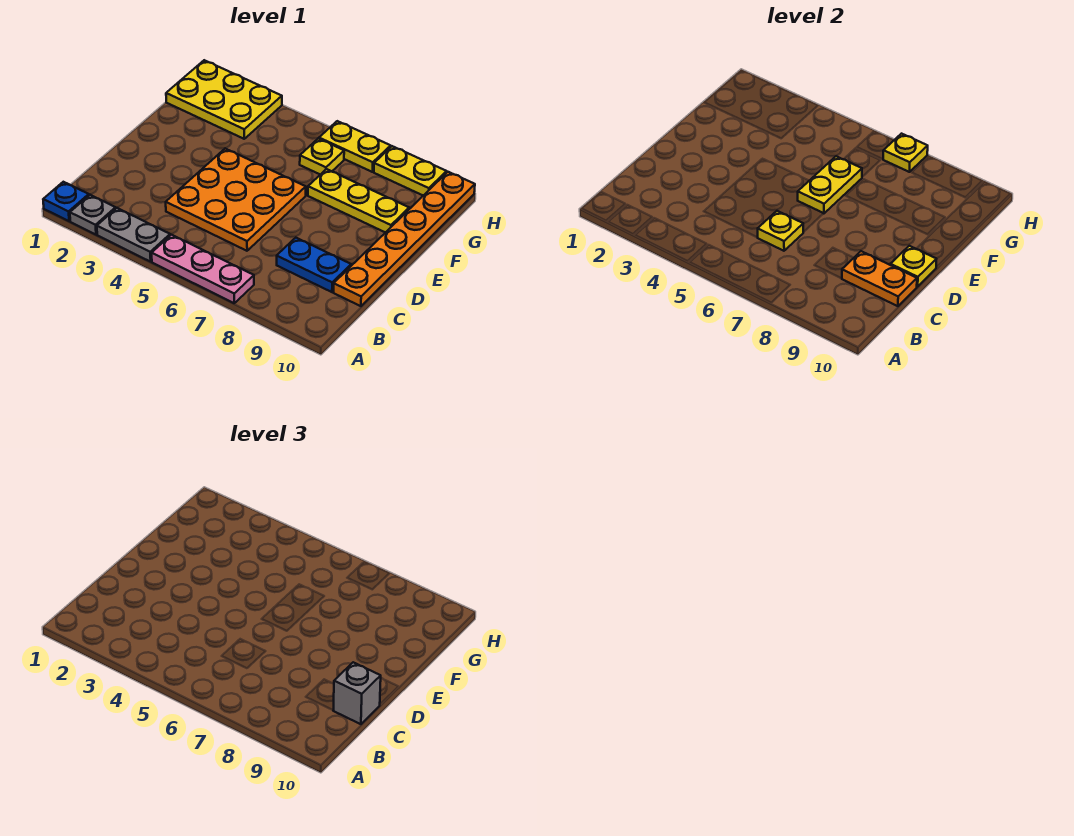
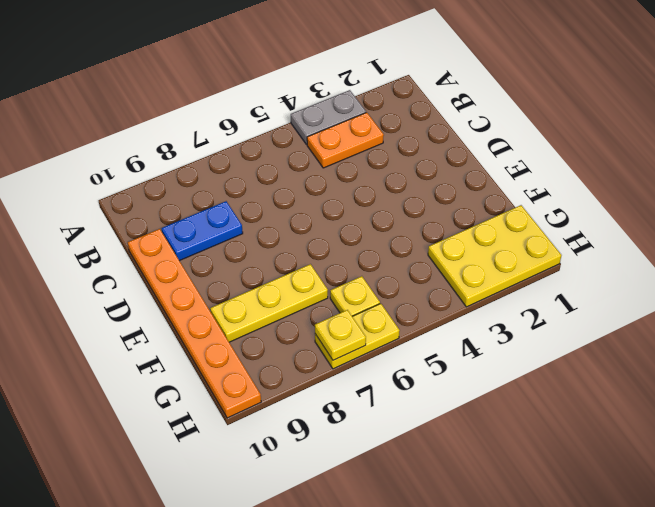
orange plate B3:B4 level 1 -> orange plate C9:C10 level 2
none -> blue plate A1 level 1
none -> grey plate A2 level 1
none -> pink plate A5:A7 level 1

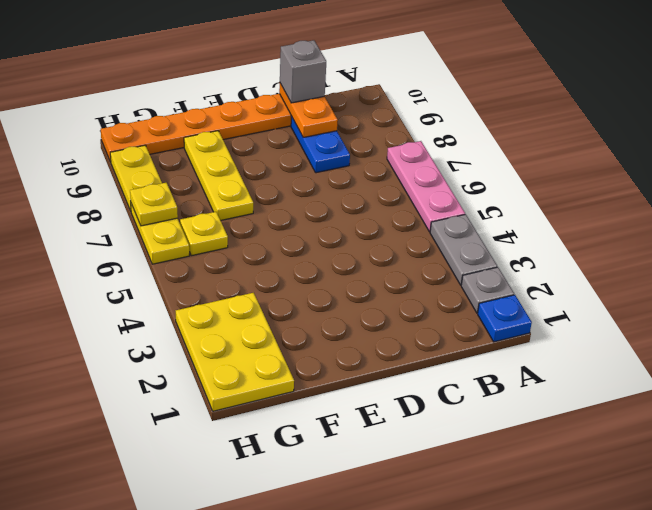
none -> orange plate C4:E6 level 1
none -> yellow plate C6 level 2
none -> yellow plate D10 level 2

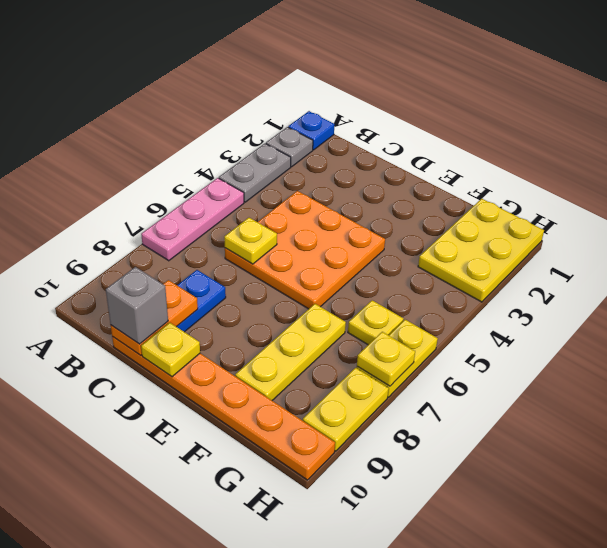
none -> yellow plate E6:F6 level 2

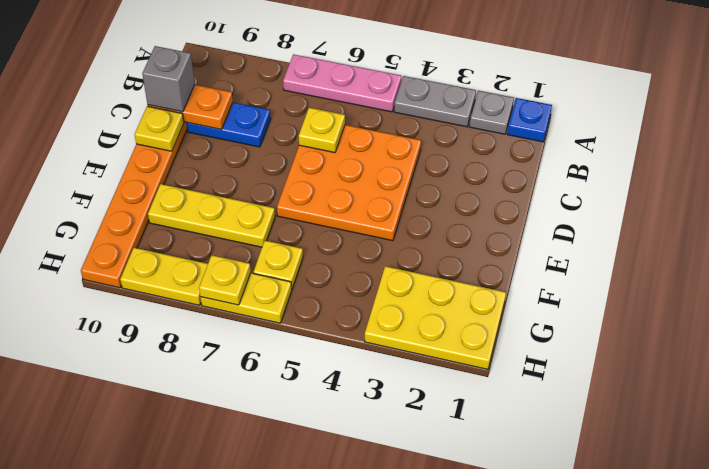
none -> yellow plate E6:F6 level 2

